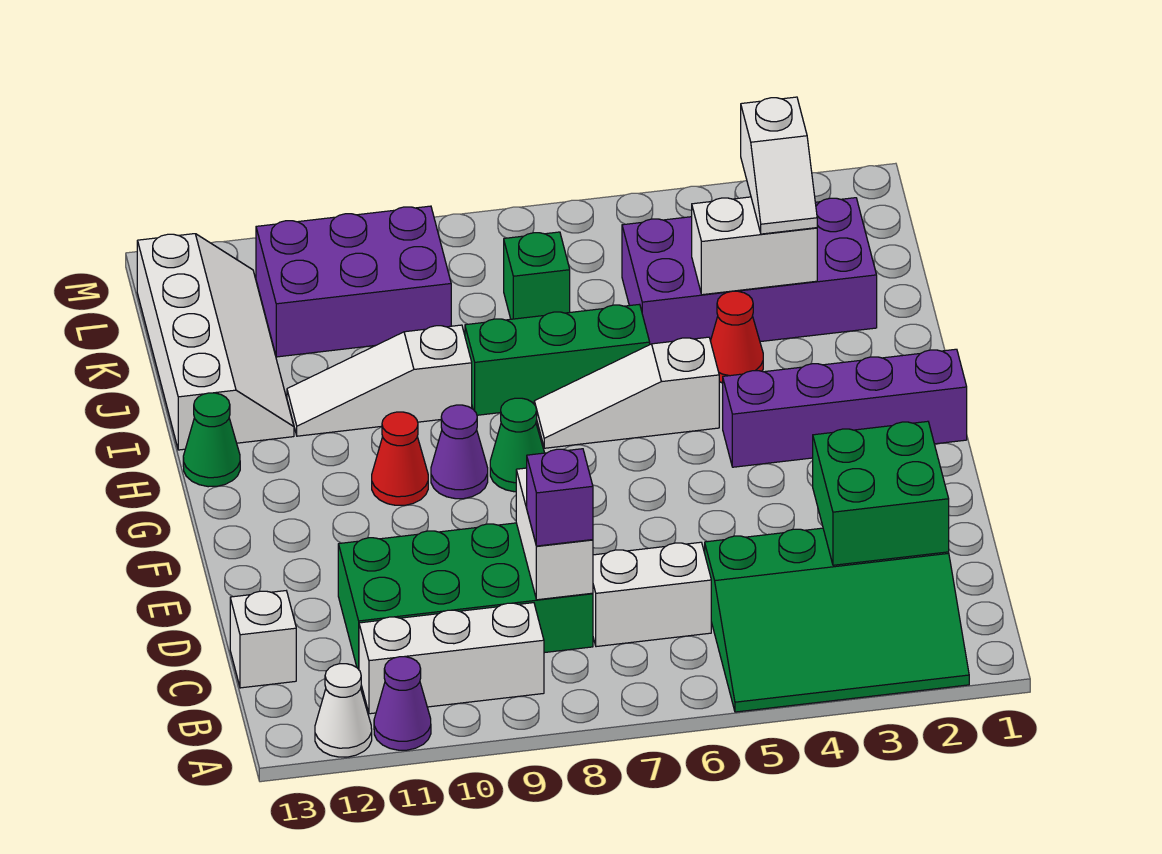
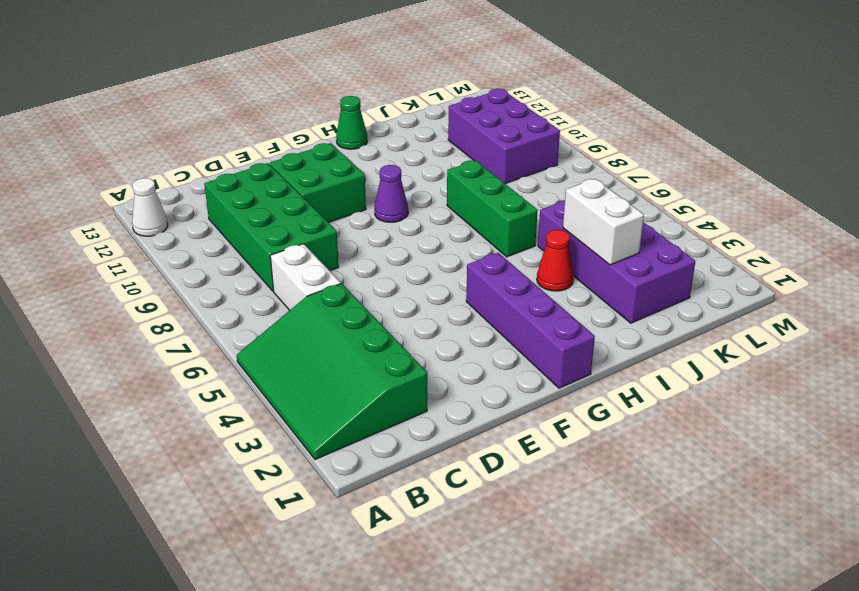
green brick E10:F11 level 1 -> green brick C2:D3 level 2
none -> purple cone A11 level 1
none -> white brick B9:B11 level 1
none -> white brick C13 level 1

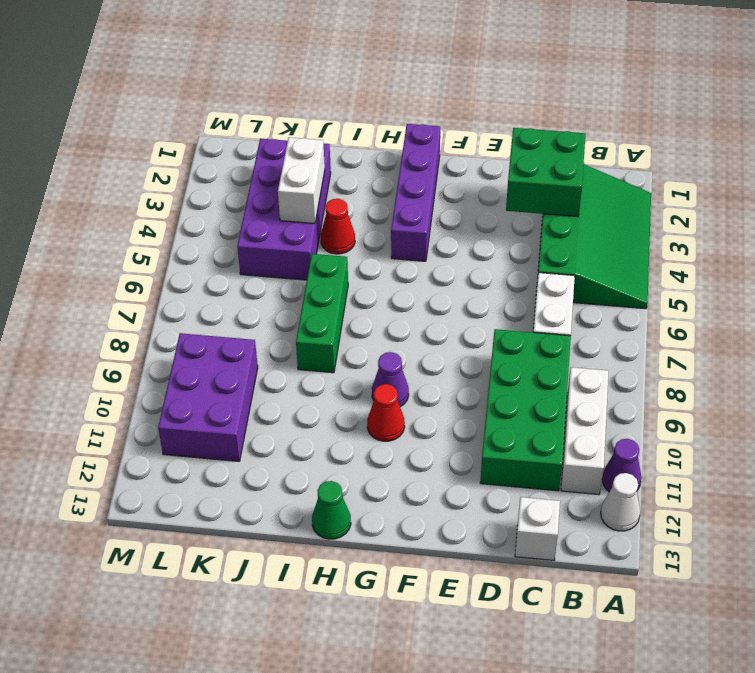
none -> green cone G8 level 1
none -> white slope H5:H7 level 1 top 5
none -> white slope I9:I11 level 1 top 9

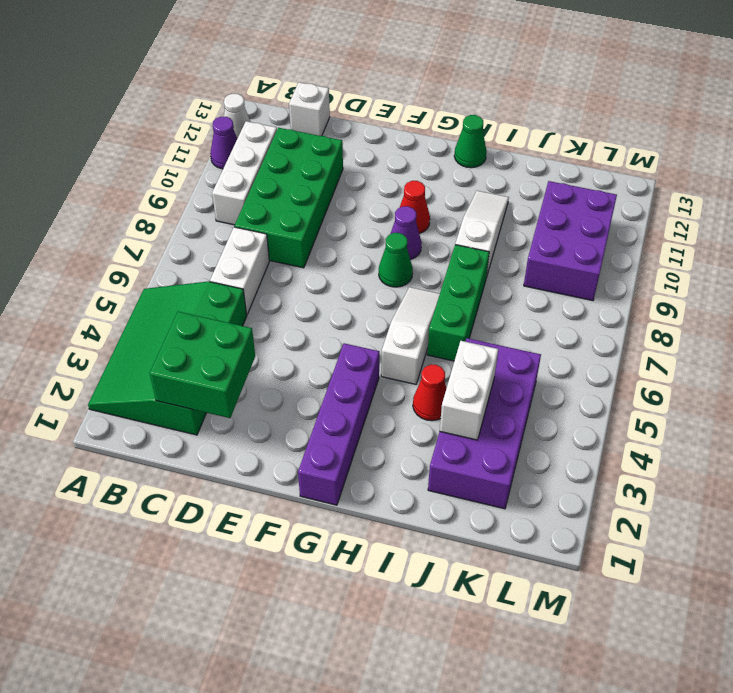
none -> white slope I12:L13 level 1 top 13
none -> green brick K7 level 1
none -> white brick C8:D8 level 2

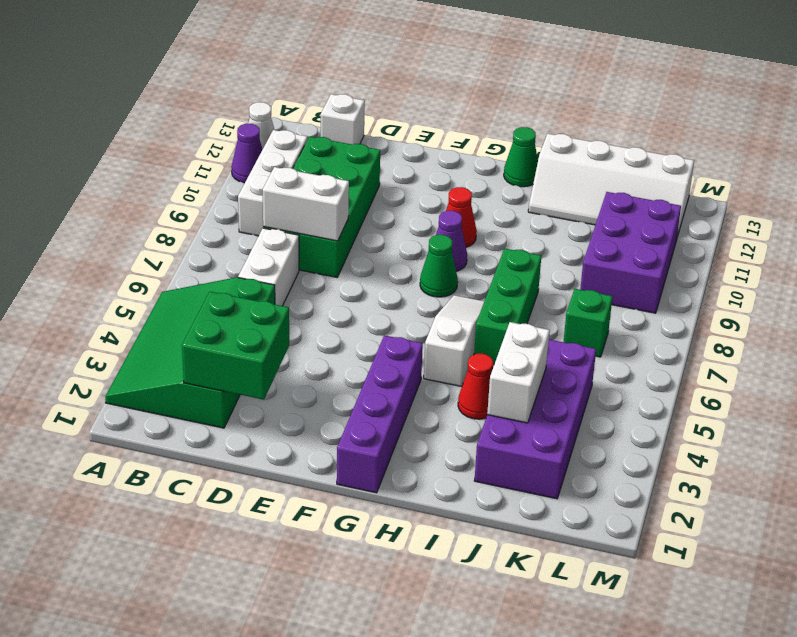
none -> white slope I9:I11 level 1 top 9
none -> purple brick C8 level 3
none -> white slope J3:K3 level 3 top K

